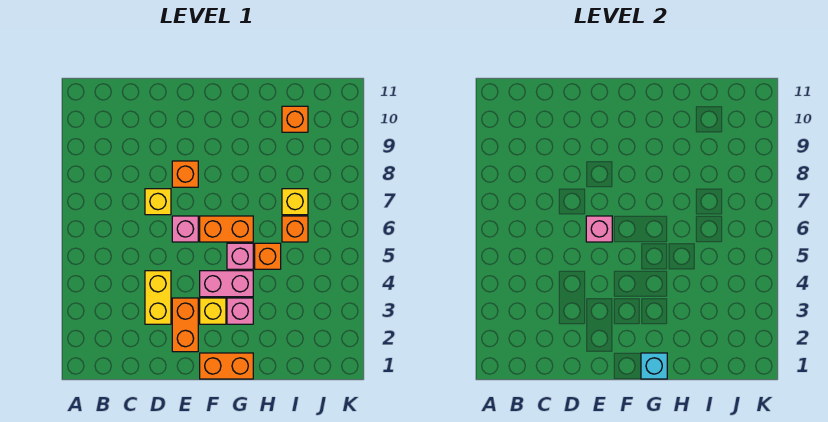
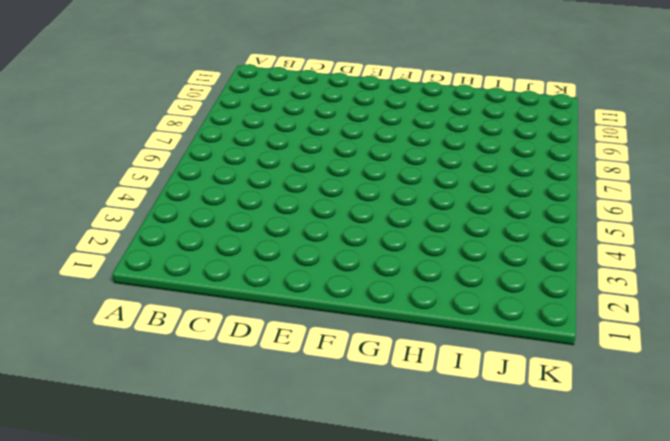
none -> yellow brick D3:D4 level 1
none -> yellow brick D7 level 1
none -> orange brick E2:E3 level 1

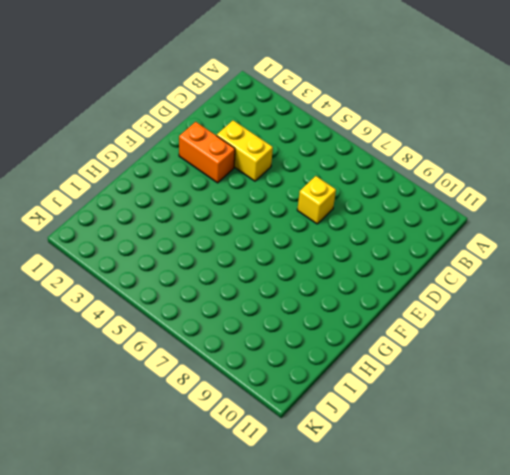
none -> pink brick E6 level 1
none -> orange brick E8 level 1
none -> orange brick F1:G1 level 1

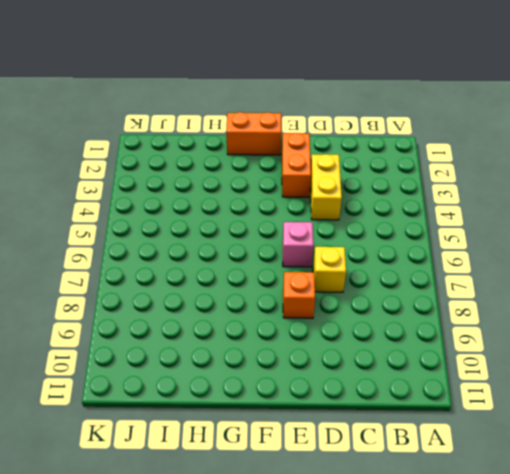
none -> yellow brick F3 level 1
none -> pink brick F4:G4 level 1
none -> orange brick F6:G6 level 1

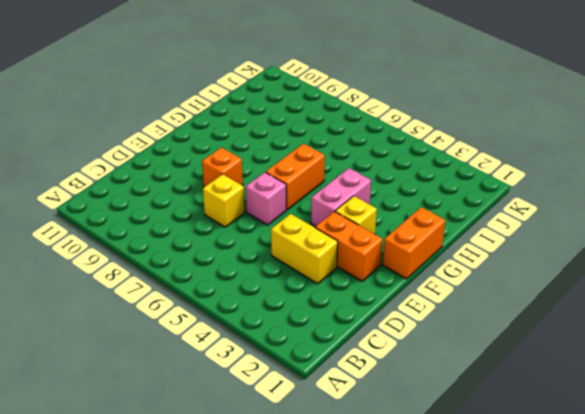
none -> pink brick G3 level 1
none -> pink brick G5 level 1
none -> orange brick H5 level 1

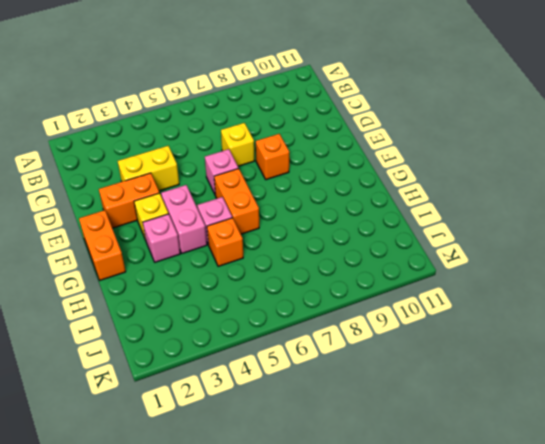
none -> orange brick I6 level 1
none -> yellow brick I7 level 1
none -> orange brick I10 level 1

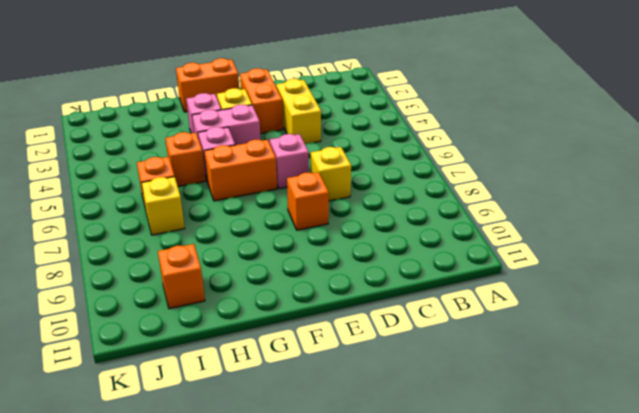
none -> pink brick E6 level 2
none -> cyan brick G1 level 2

